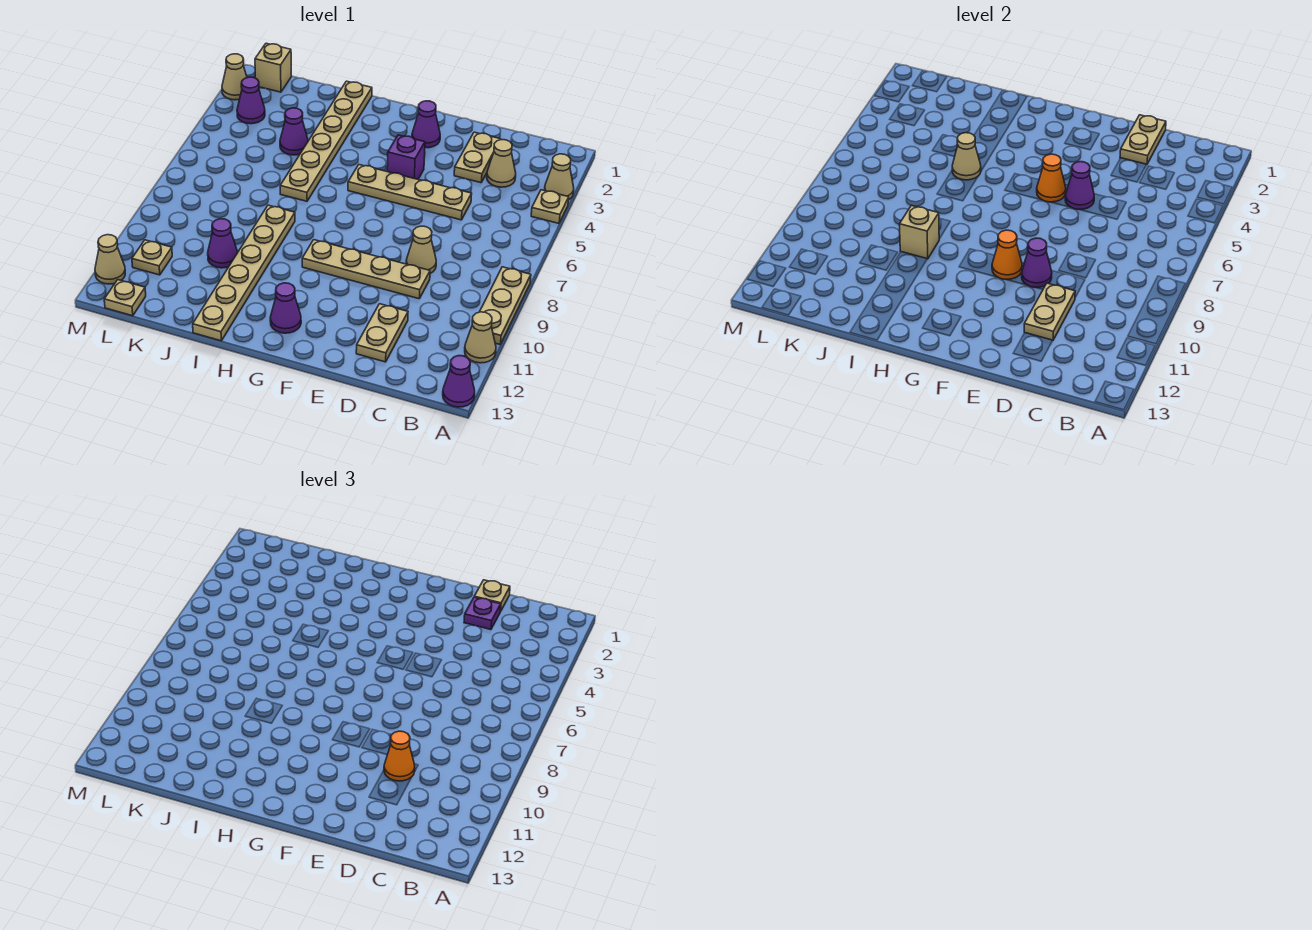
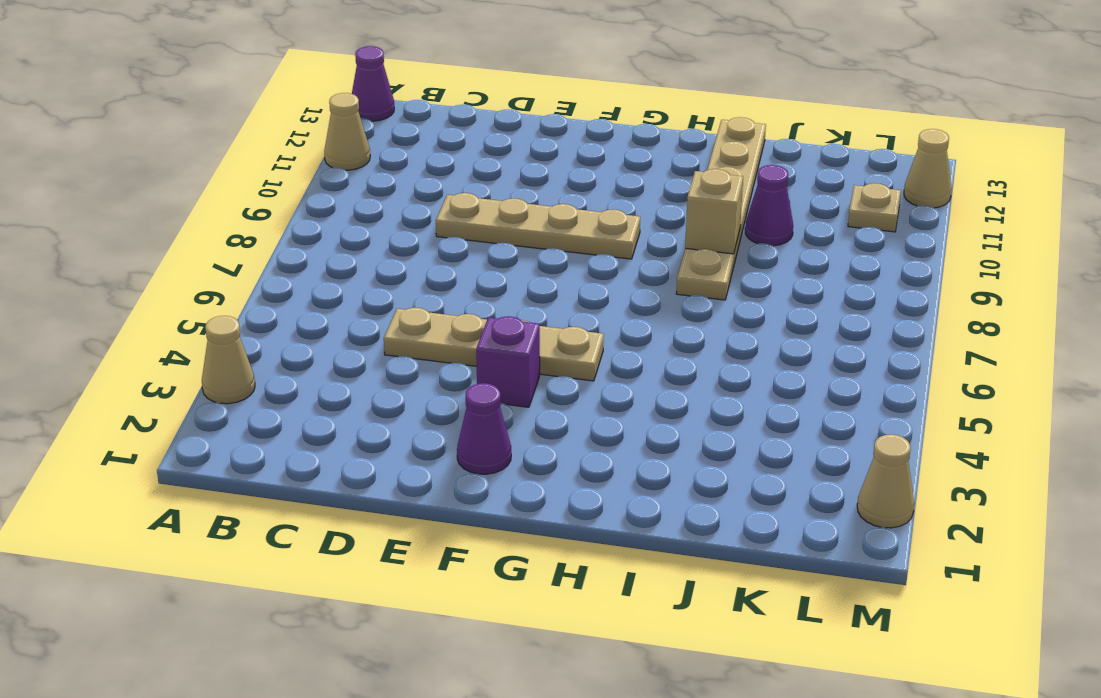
none -> tan plate A4 level 1
none -> tan plate A8:A10 level 1
none -> tan cone C3 level 1
none -> tan plate D2:D3 level 1

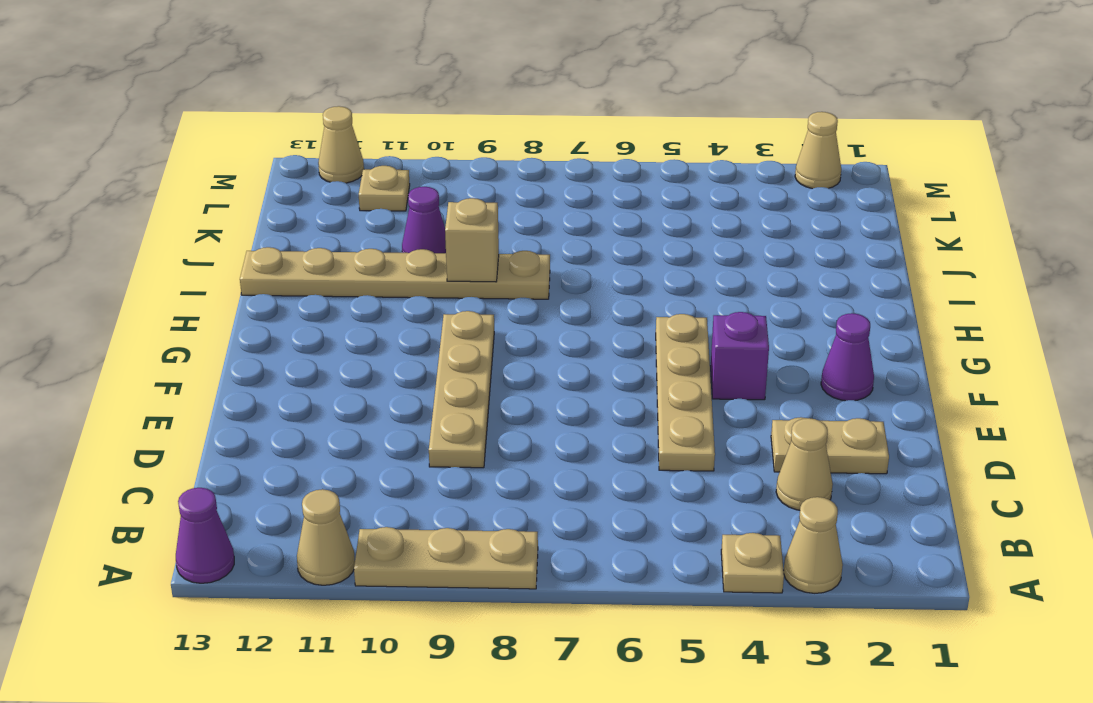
none -> tan cone D8 level 1
none -> tan plate D11:D12 level 1
none -> purple cone G12 level 1
none -> tan plate I1:I6 level 1

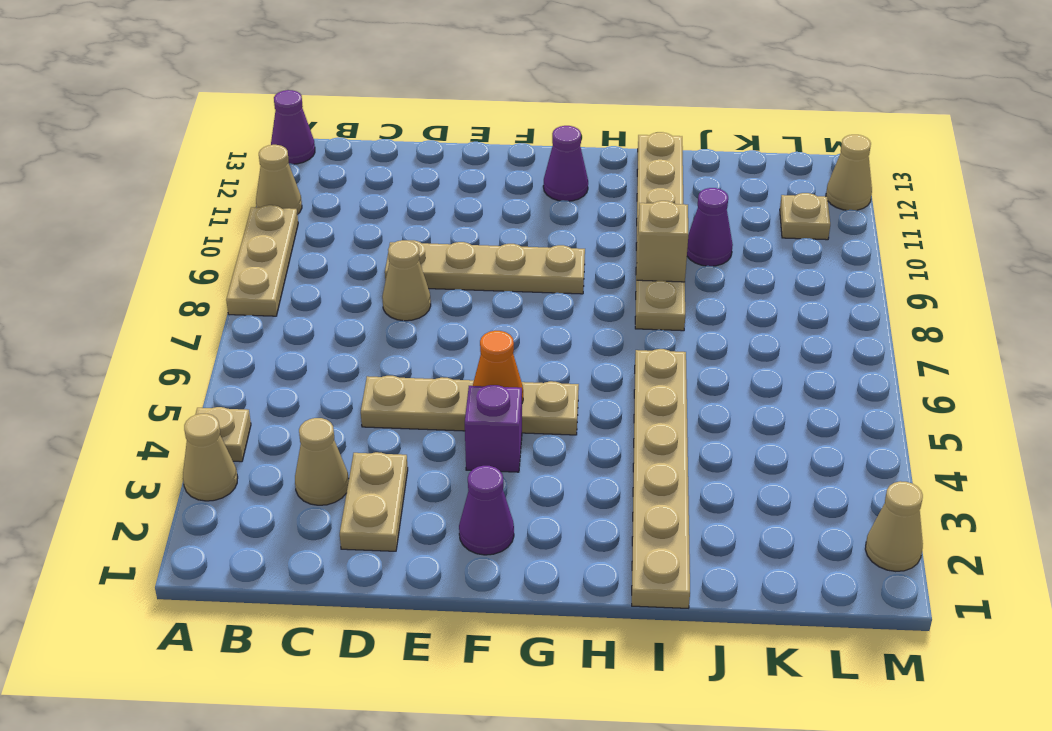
none -> tan plate D11:D12 level 1
none -> purple cone J4 level 1
none -> tan brick L1 level 1
none -> purple cone L3 level 1

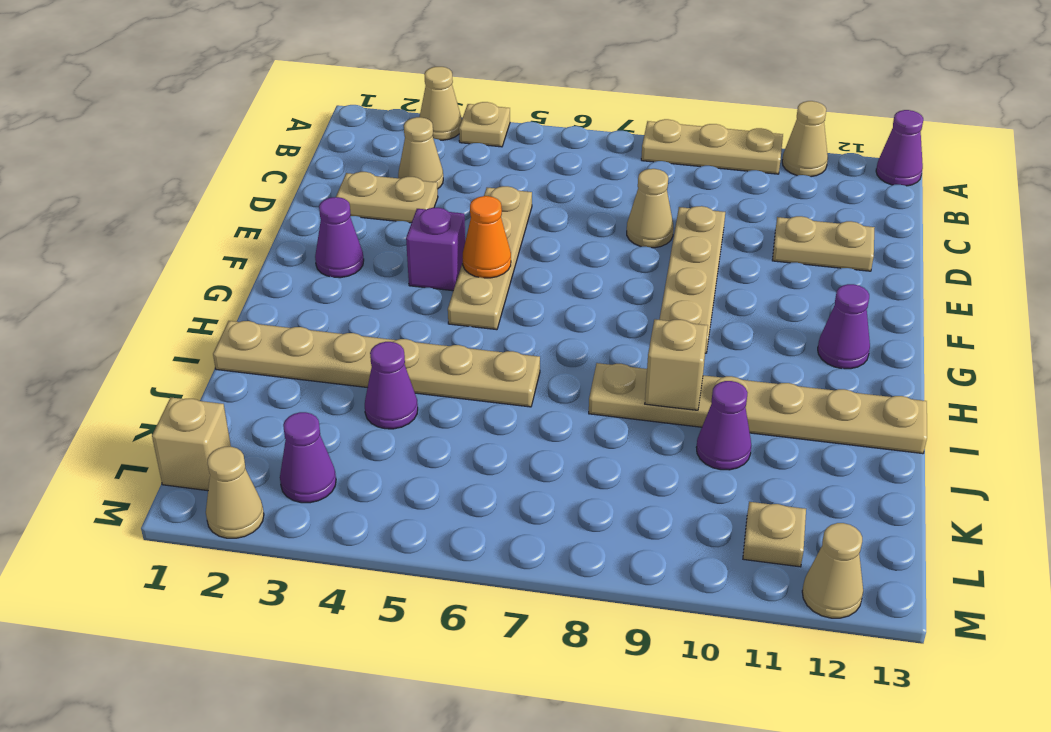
none -> tan plate L13 level 1
none -> tan plate D1:D2 level 2
none -> tan plate D10:D11 level 2
none -> purple cone E5 level 2

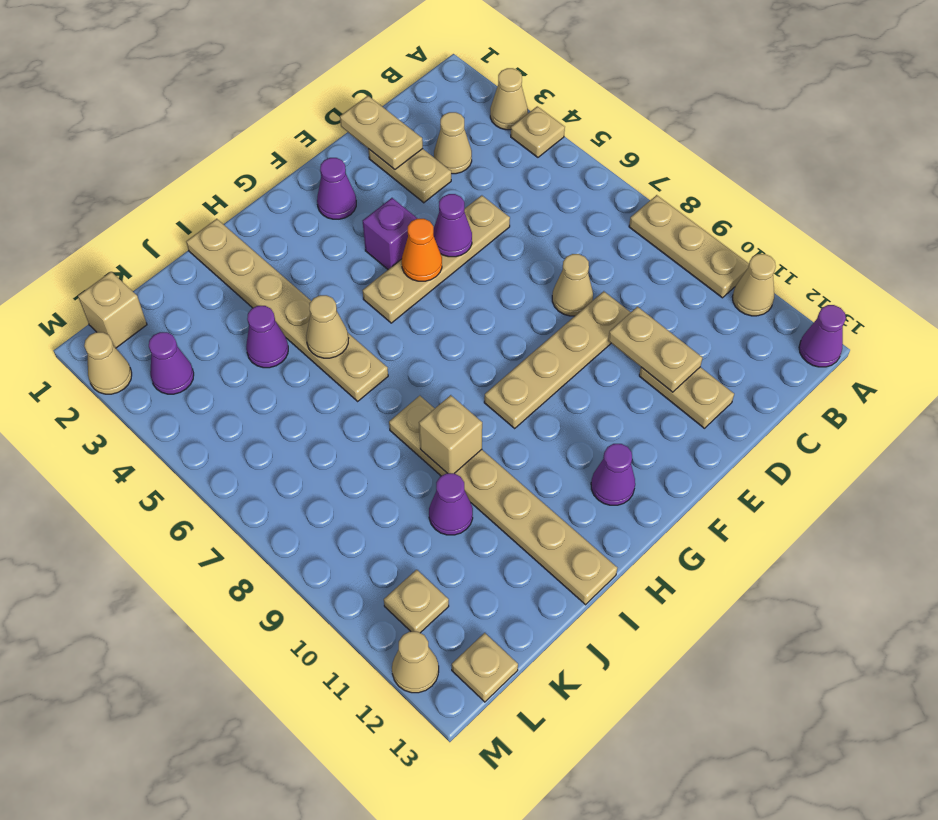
none -> purple cone E9 level 2
none -> orange cone F9 level 2
none -> tan plate D1 level 3
none -> purple plate D2 level 3

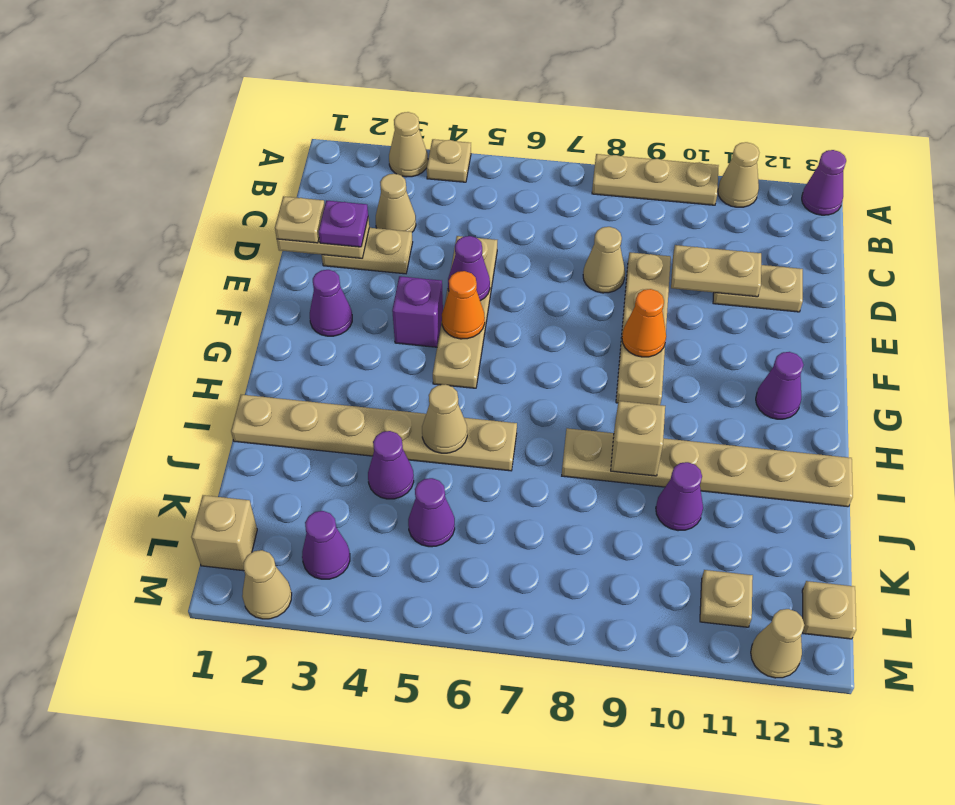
purple cone K5 level 1 -> purple cone E9 level 2
none -> orange cone D10 level 3

